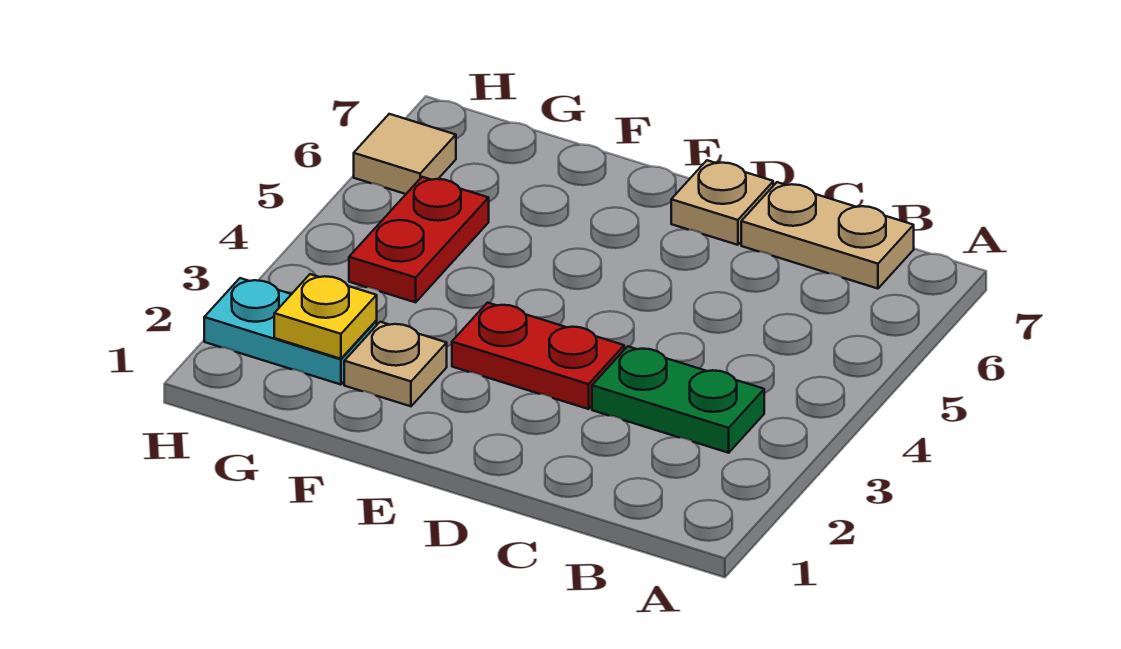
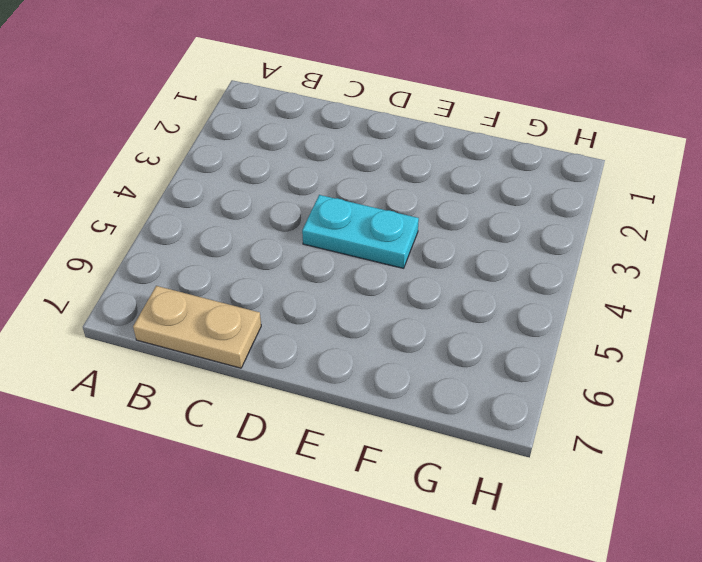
cyan plate D4:E4 level 1 -> cyan plate G2:H2 level 1
none -> green plate B3:C3 level 1
none -> red plate D3:E3 level 1

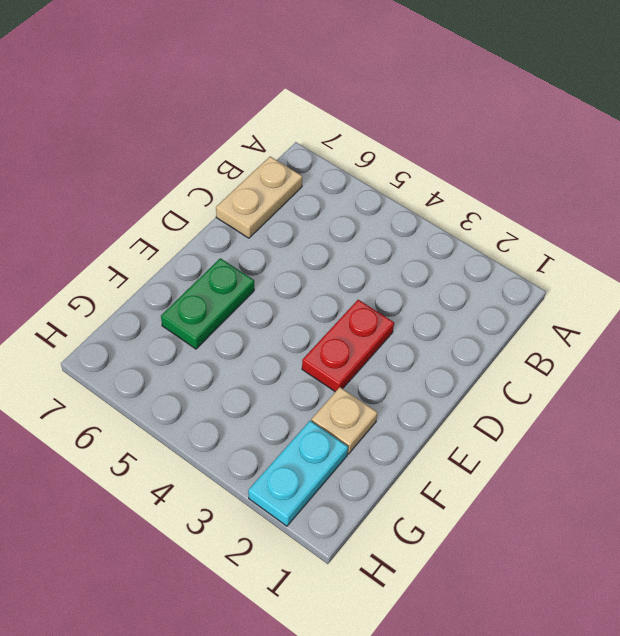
green plate E6:F6 level 1 -> green plate B3:C3 level 1
none -> tan plate D7 level 1
none -> red plate G4:G5 level 1

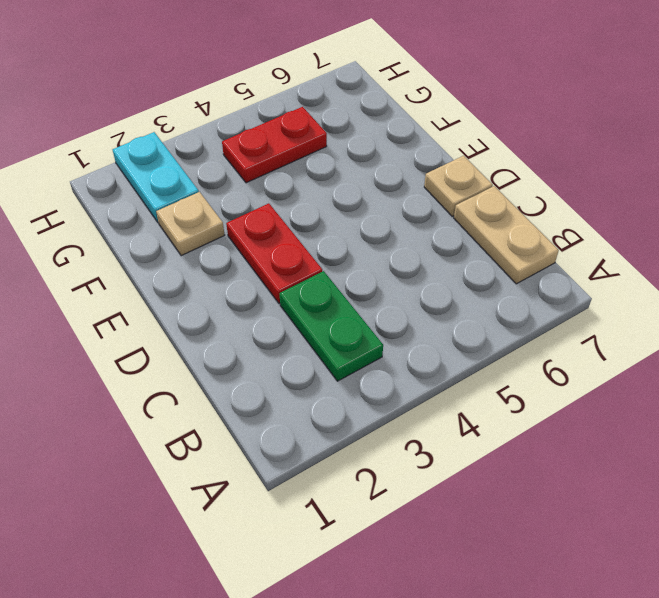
none -> tan tile H6 level 1
none -> yellow plate G2 level 2

